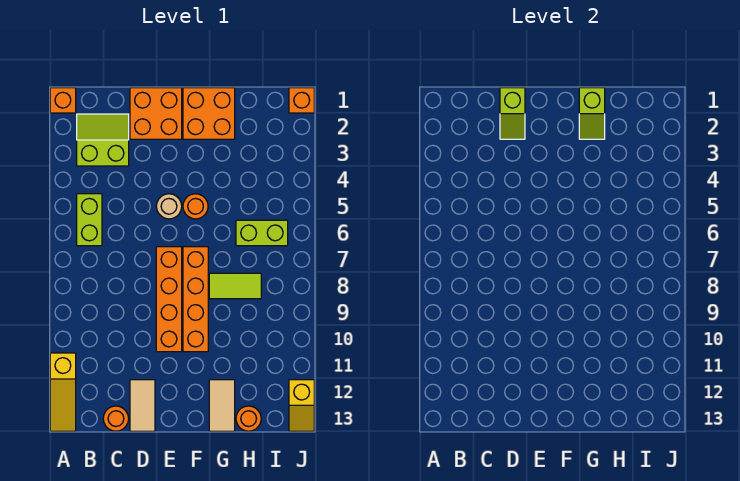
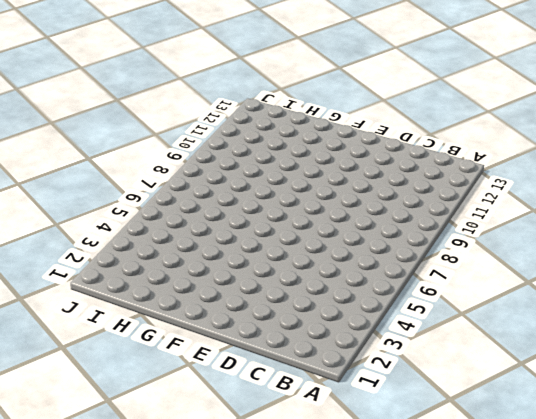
none -> orange brick A1 level 1
none -> yellow slope A11:A13 level 1 top 11
none -> lime slope B2:C3 level 1 top 3

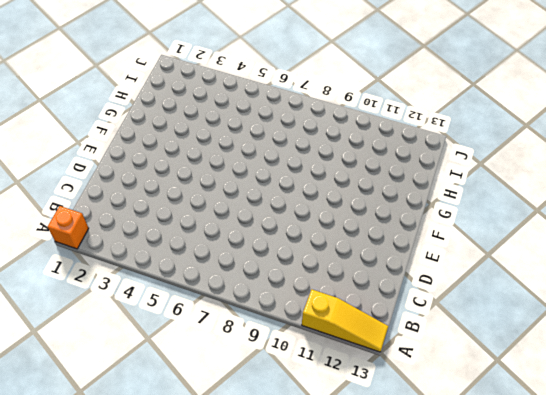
none -> lime slope B2:C3 level 1 top 3
none -> lime brick B5:B6 level 1
none -> orange round brick C13 level 1

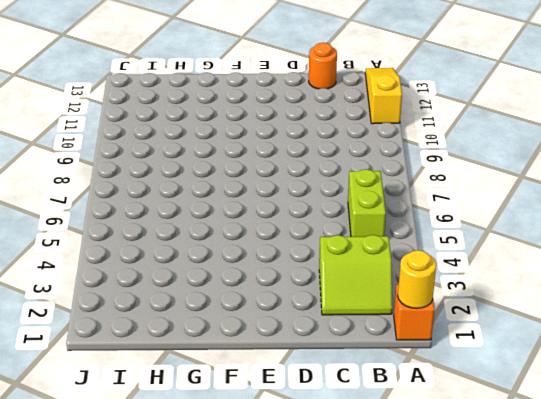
yellow round brick A1 level 2 -> none
none -> orange brick D1:E2 level 1
none -> tan tile D12:D13 level 1
none -> tan round brick E5 level 1

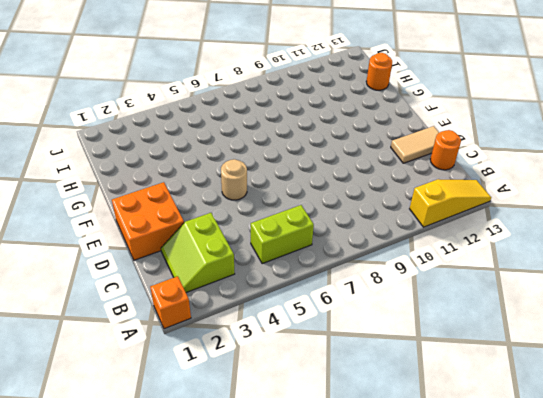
none -> orange brick E7:E10 level 1
none -> orange brick F1:G2 level 1
none -> orange round brick F5 level 1

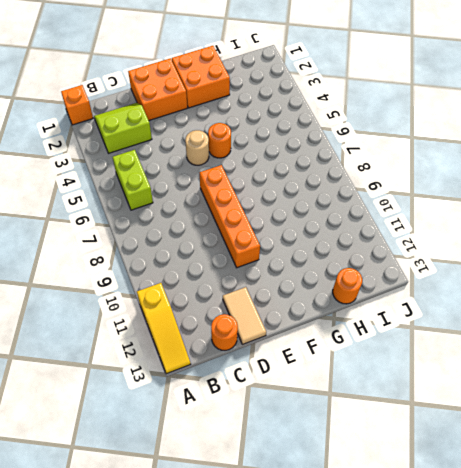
none -> orange brick F7:F10 level 1
none -> lime tile G8:H8 level 1
none -> tan tile G12:G13 level 1

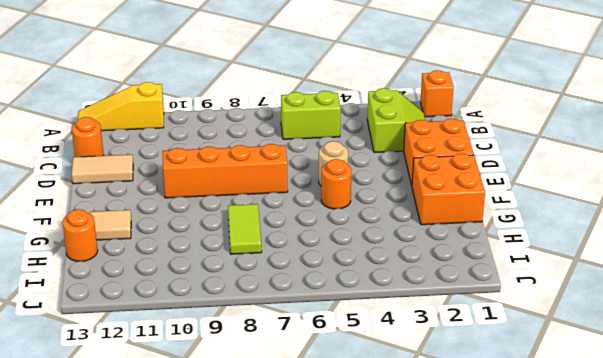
none -> orange brick F7:F10 level 1
none -> lime brick H6:I6 level 1
none -> orange brick J1 level 1

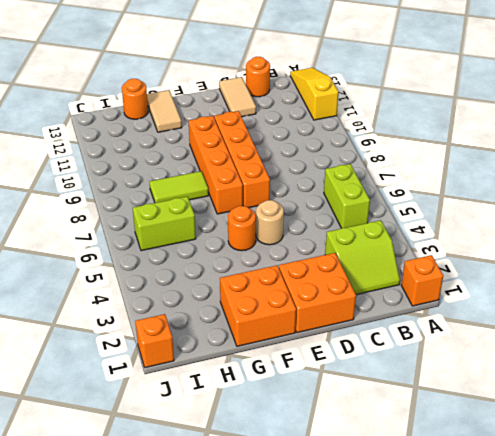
none -> yellow slope J12:J13 level 1 top 12
none -> lime slope D1:D2 level 2 top 1
none -> lime slope G1:G2 level 2 top 1

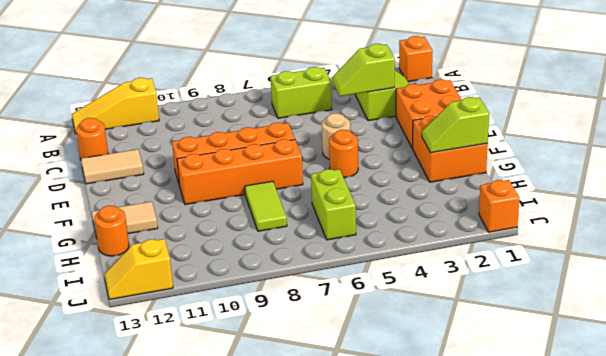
lime slope C3:C4 level 2 top 3 -> lime slope D1:D2 level 2 top 1

